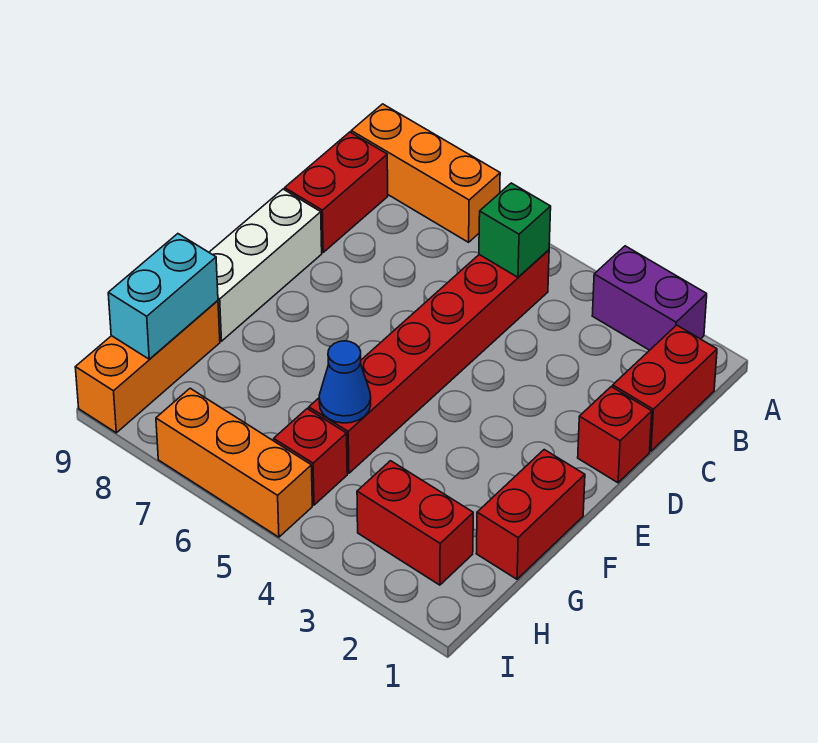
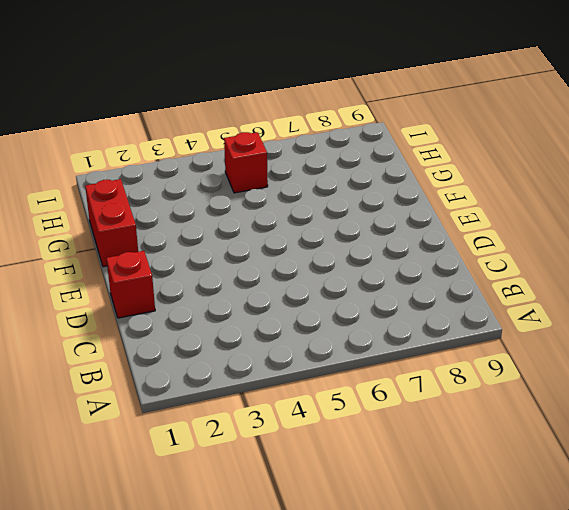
none -> purple brick A2:A3 level 1
none -> orange brick A7:A9 level 1
none -> red brick B1:C1 level 1

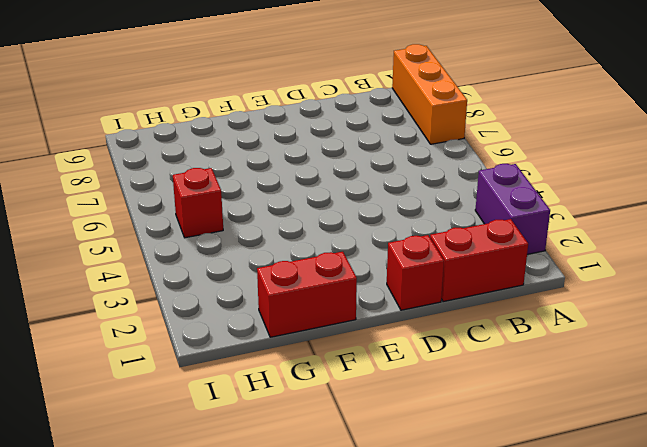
none -> red brick B5:G5 level 1
none -> red brick B9:C9 level 1
none -> white brick D9:F9 level 1

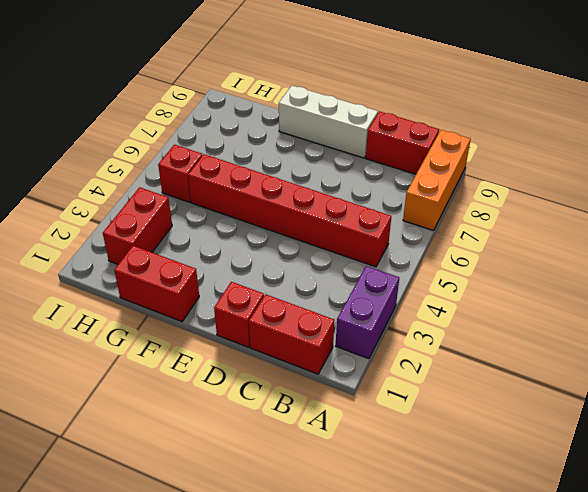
none -> orange brick G9:I9 level 1
none -> orange brick I5:I7 level 1
none -> green brick B5 level 2

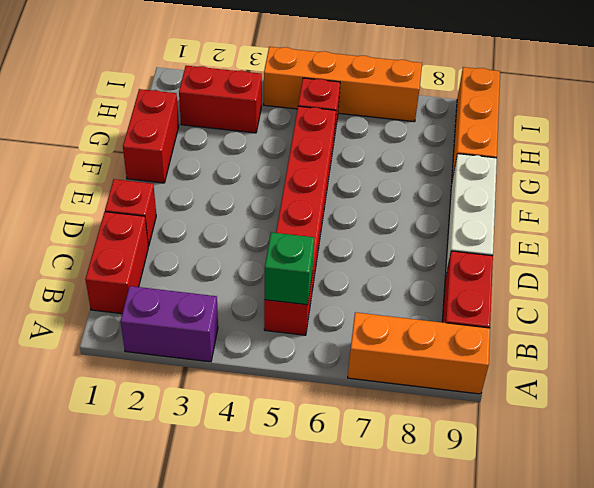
orange brick I4:I7 level 1 -> orange brick I5:I7 level 1
none -> blue cone G5 level 2
none -> cyan brick G9:H9 level 2

